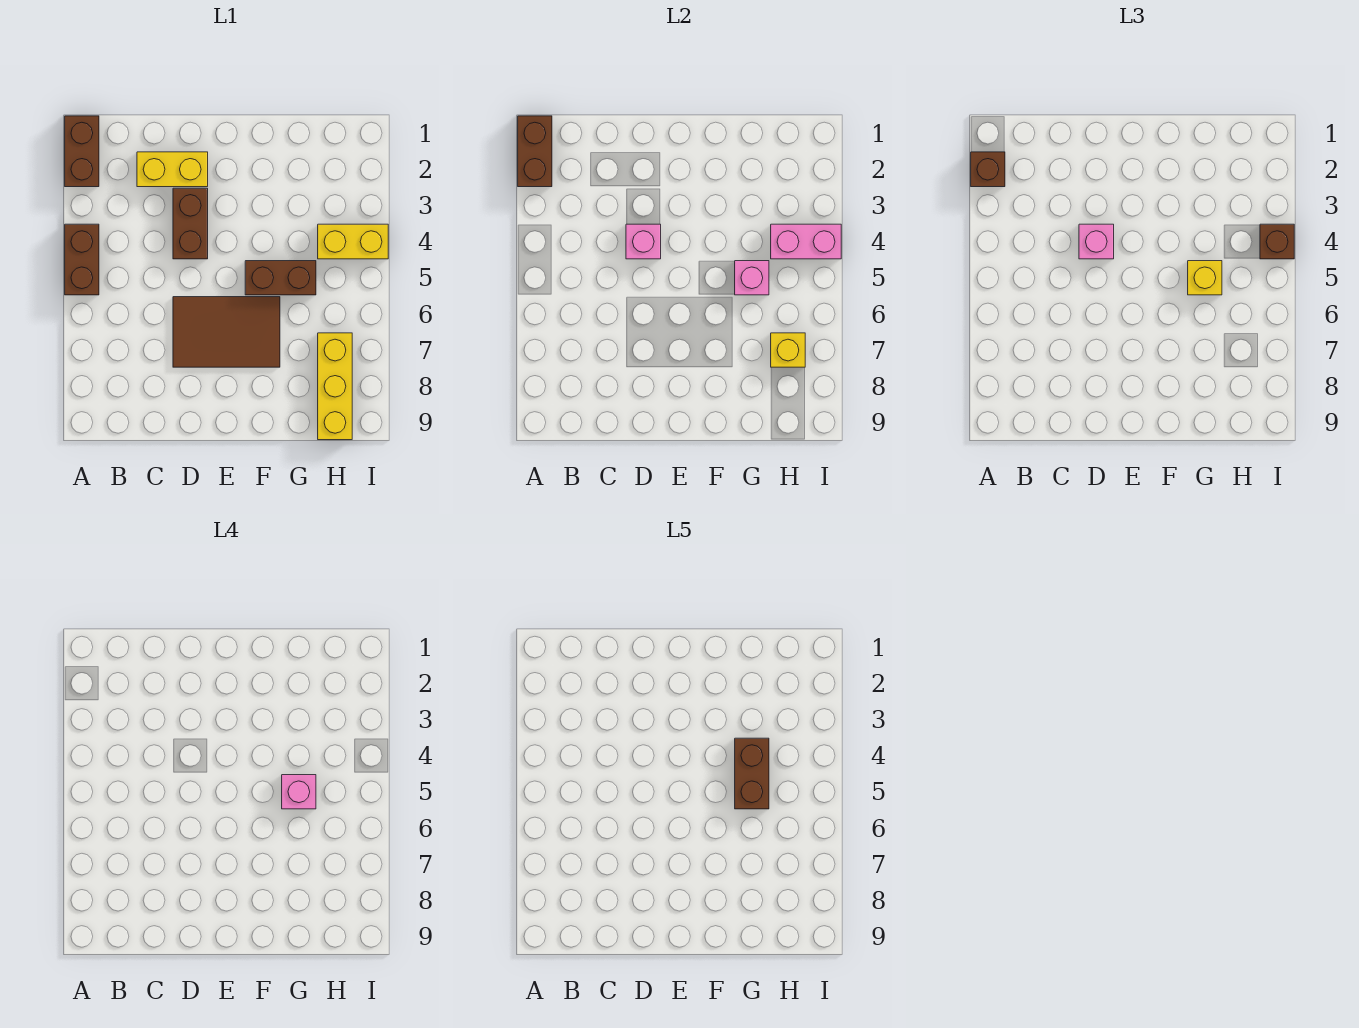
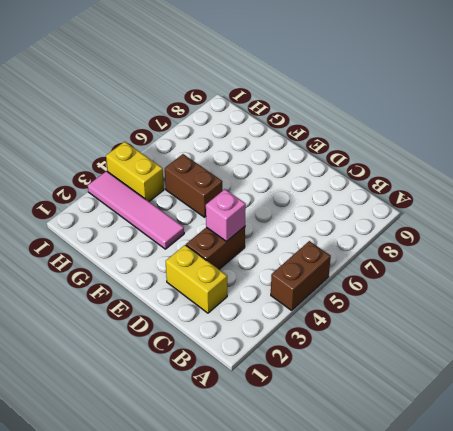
pink tile F3:I3 level 1 -> none
none -> brown brick A1:A2 level 1
none -> brown tile D6:F7 level 1
none -> yellow brick H7:H9 level 1

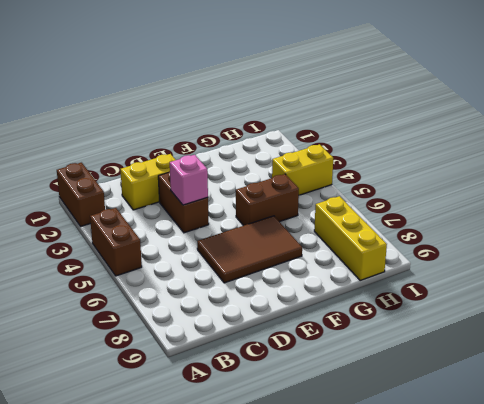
none -> brown brick A1:A2 level 2
none -> pink brick G5 level 2
none -> pink brick H4:I4 level 2

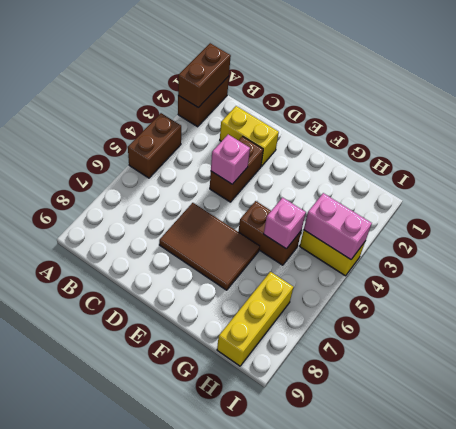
none -> yellow brick H7 level 2
none -> brown brick A2 level 3
none -> pink brick D4 level 3

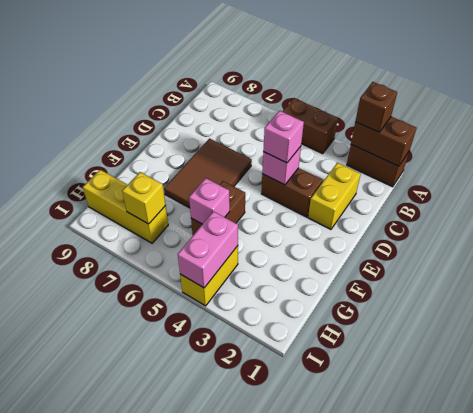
none -> yellow brick G5 level 3
none -> brown brick I4 level 3
none -> pink brick G5 level 4

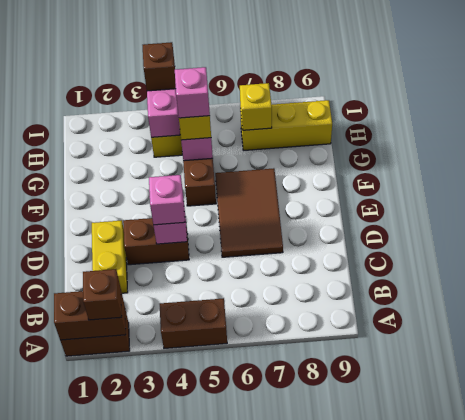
none -> brown brick G4:G5 level 5

